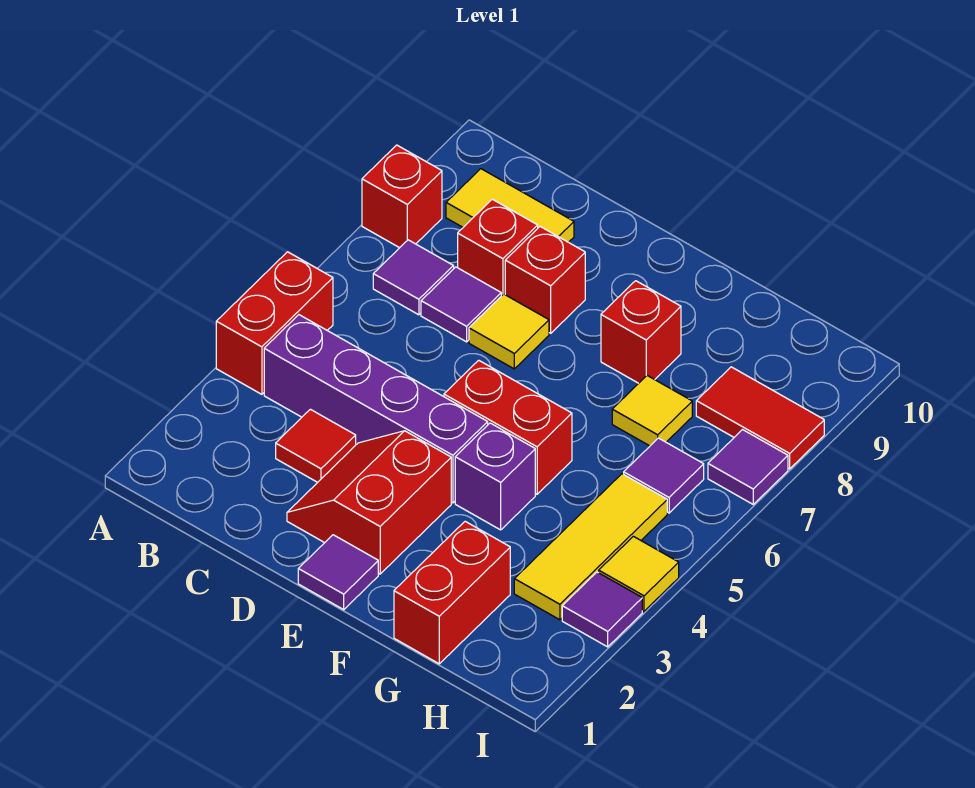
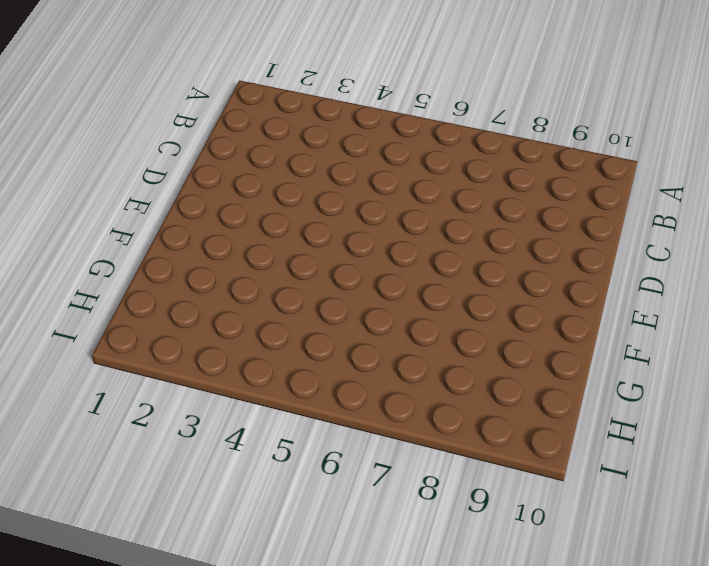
none -> red brick A4:A5 level 1
none -> red brick A8 level 1
none -> purple brick B4:E4 level 1

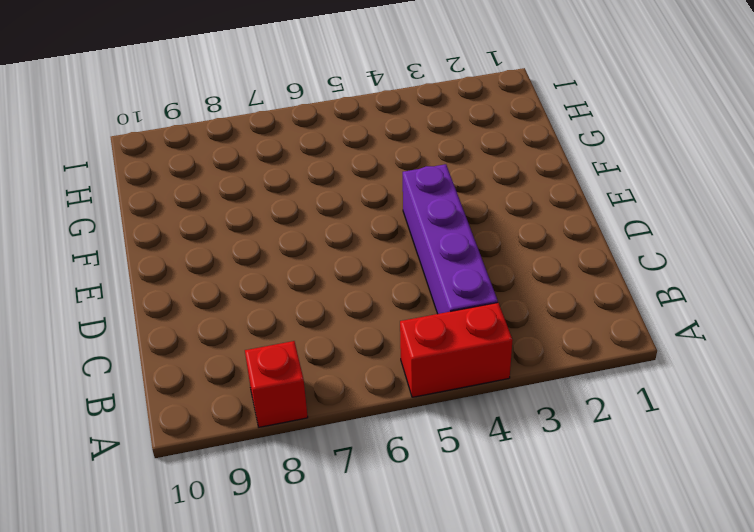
none -> purple tile B7 level 1
none -> yellow tile B9:C9 level 1
none -> red tile C3 level 1

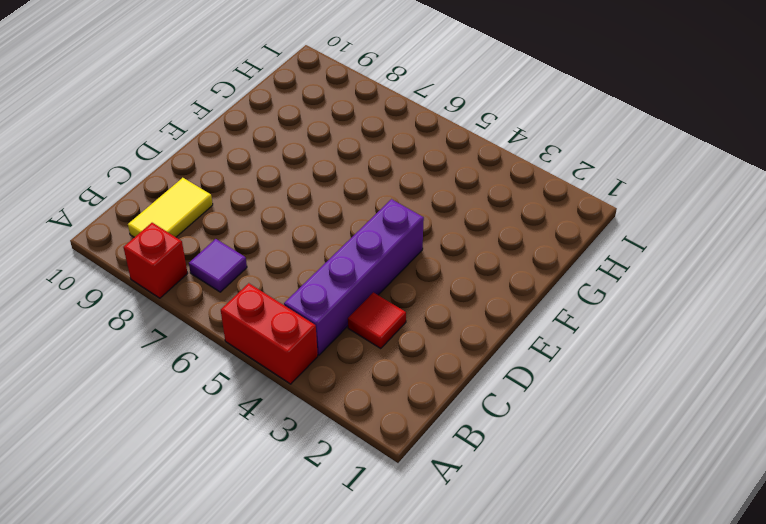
none -> purple tile C7 level 1
none -> red brick C8 level 1
none -> red slope D2:E3 level 1 top E

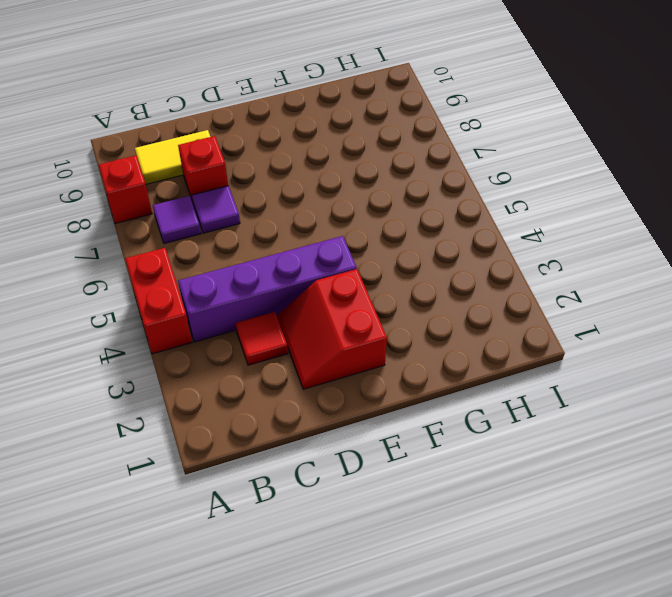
none -> yellow tile D7 level 1
none -> red brick D8 level 1
none -> purple tile E1 level 1

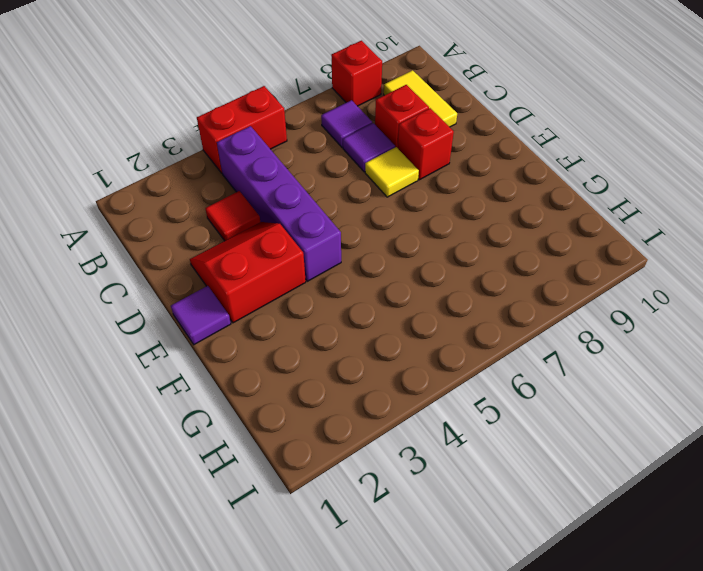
none -> red brick E5:F5 level 1
none -> purple brick F4 level 1
none -> red brick F8 level 1

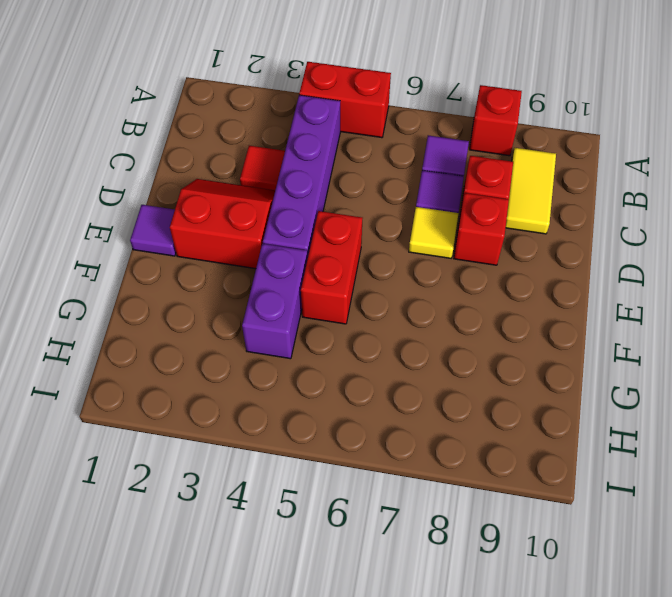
purple brick F4:G4 level 1 -> purple brick F4 level 1
none -> red brick F8 level 1
none -> red brick G1:G2 level 1
none -> yellow tile G7 level 1

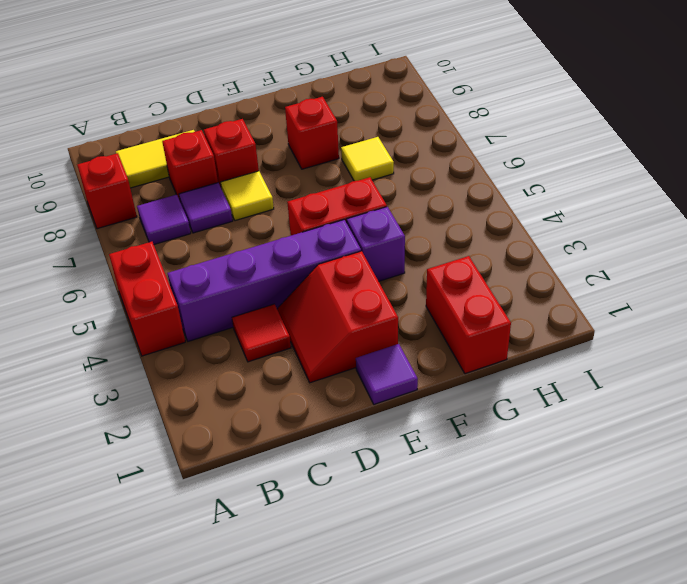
none -> yellow tile H3:H5 level 1
none -> purple tile H6 level 1
none -> red tile H8:I8 level 1

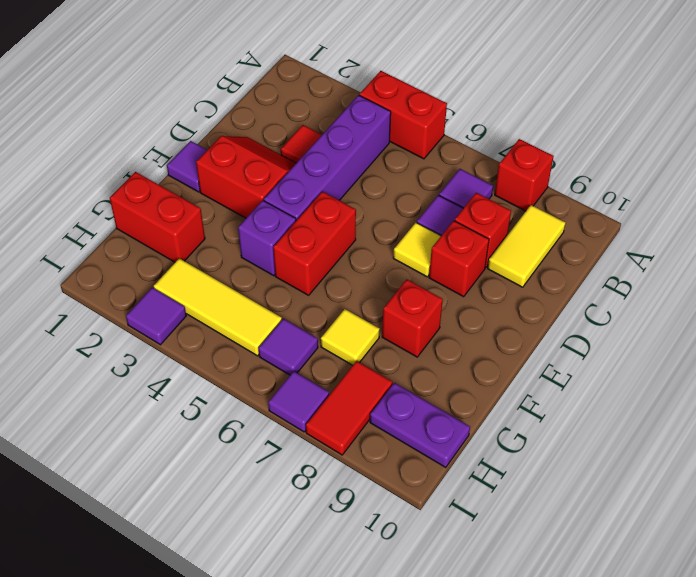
purple plate H9:H10 level 1 -> none
none -> yellow tile I4 level 1

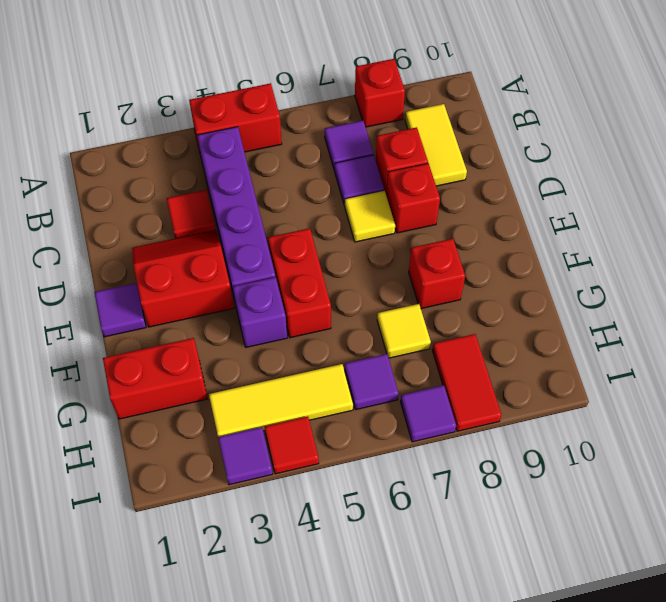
red tile I4 level 1 -> yellow tile I4 level 1

